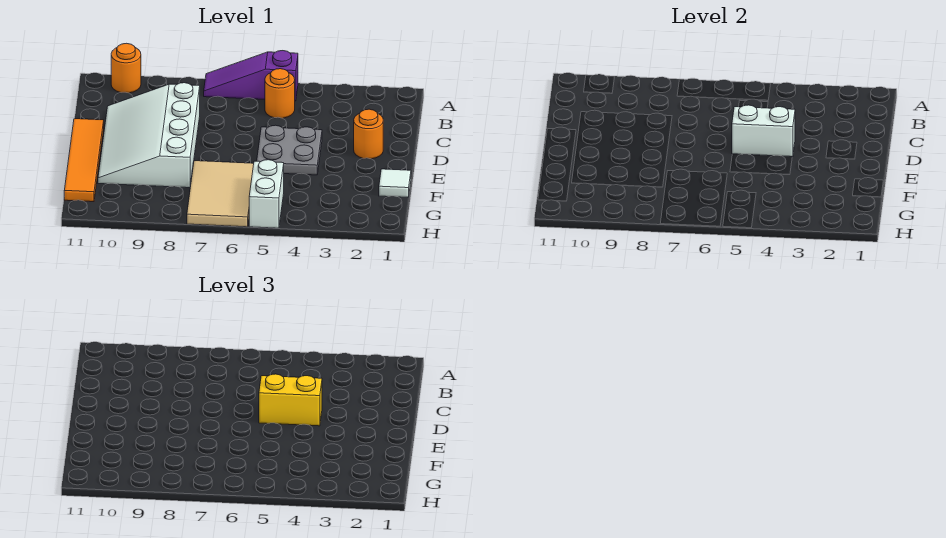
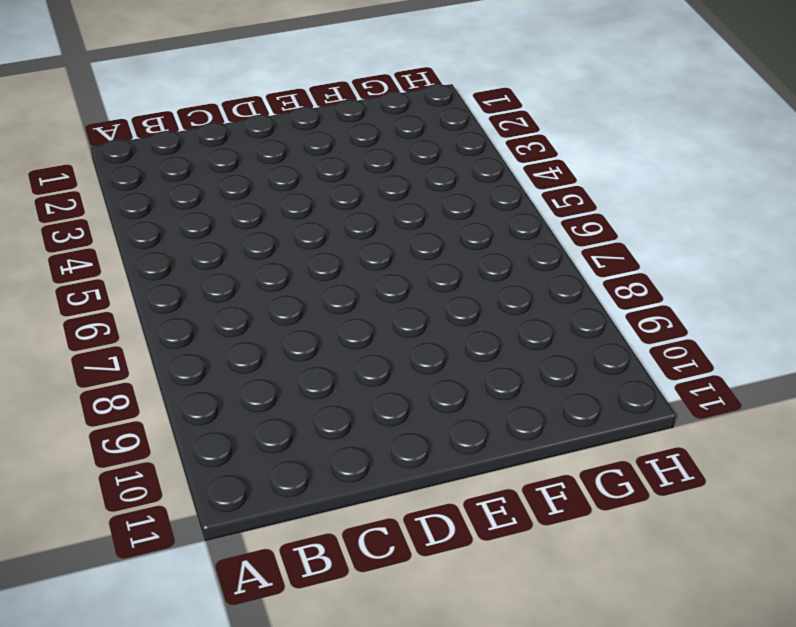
none -> purple slope A5:A7 level 1 top 5
none -> orange round brick A10 level 1
none -> orange round brick B5 level 1

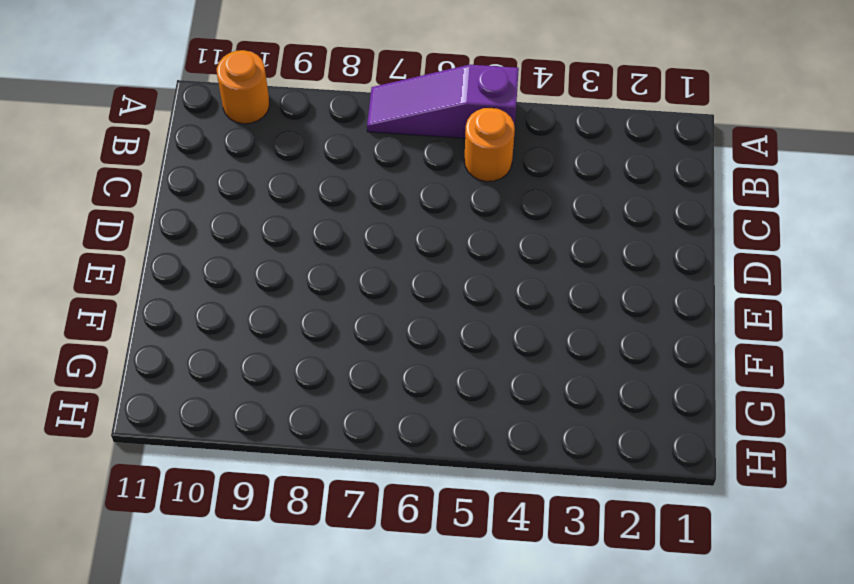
none -> white slope C8:F10 level 1 top 8
none -> orange round brick D2 level 1
none -> grey plate D4:E5 level 1

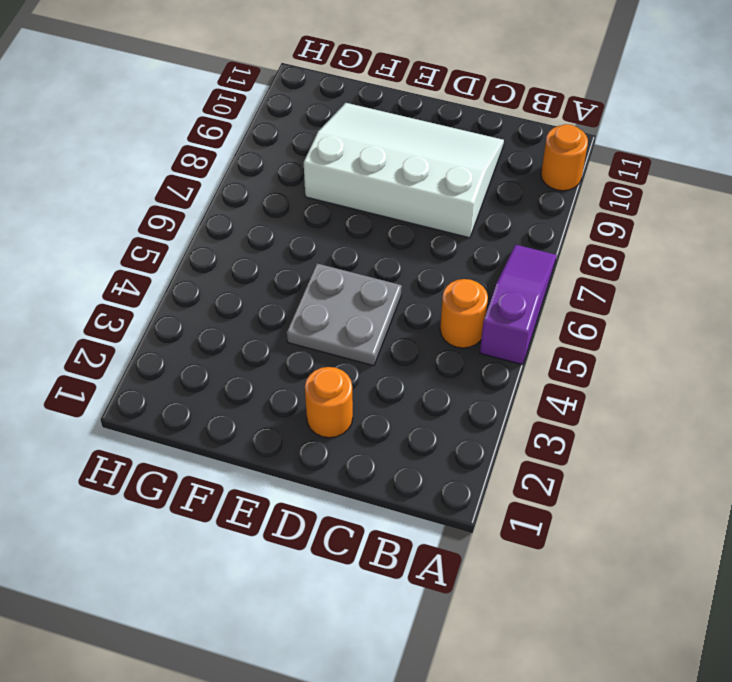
none -> orange tile D11:G11 level 1
none -> white tile F1 level 1
none -> tan tile F6:H7 level 1

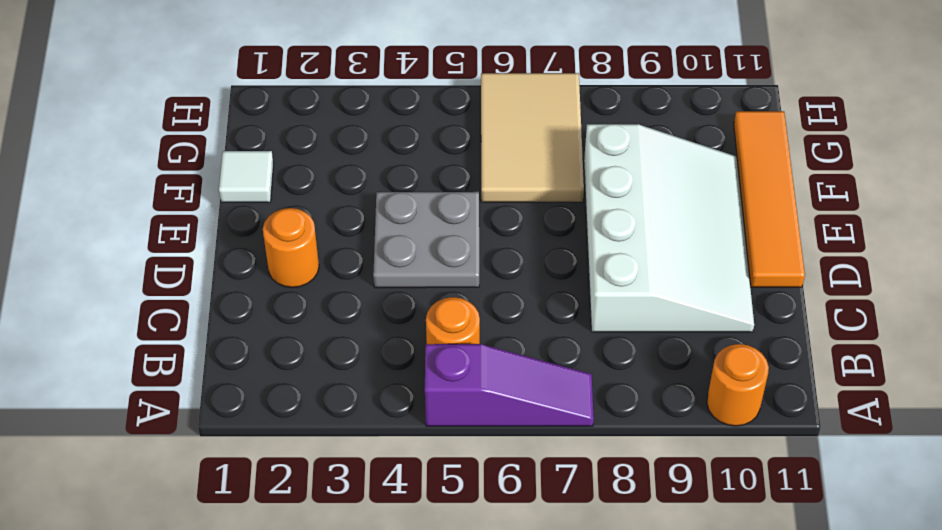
none -> white brick G5:H5 level 1
none -> white brick D4:D5 level 2
none -> yellow brick D4:D5 level 3

